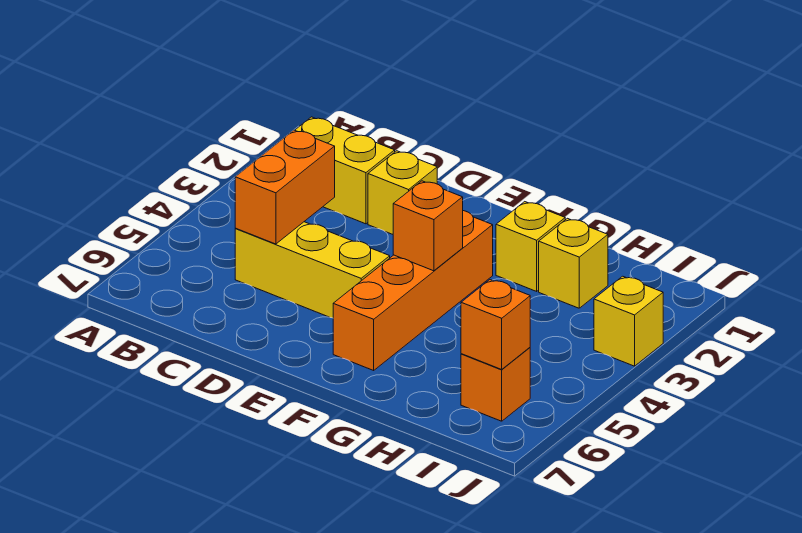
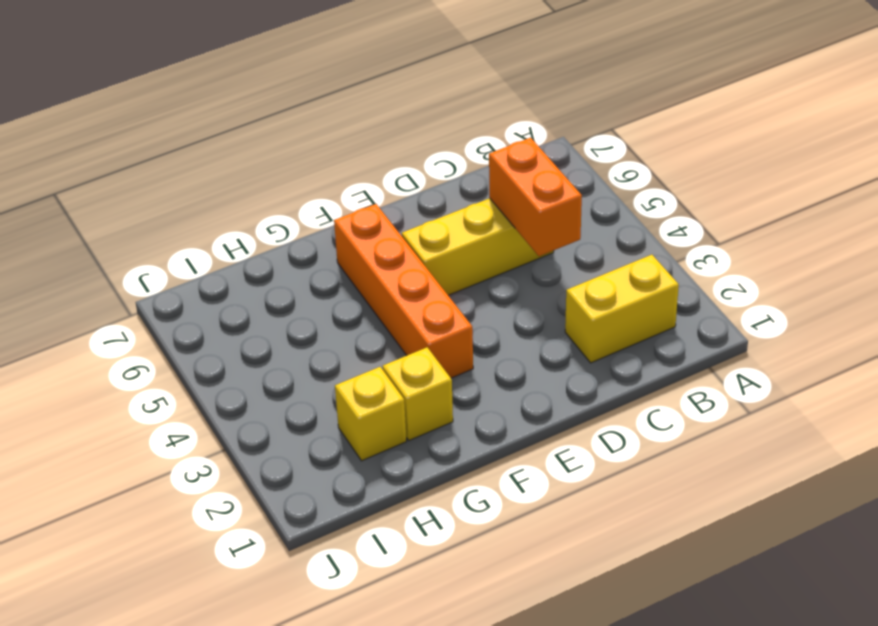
none -> yellow brick D2 level 1
none -> orange brick I6 level 1

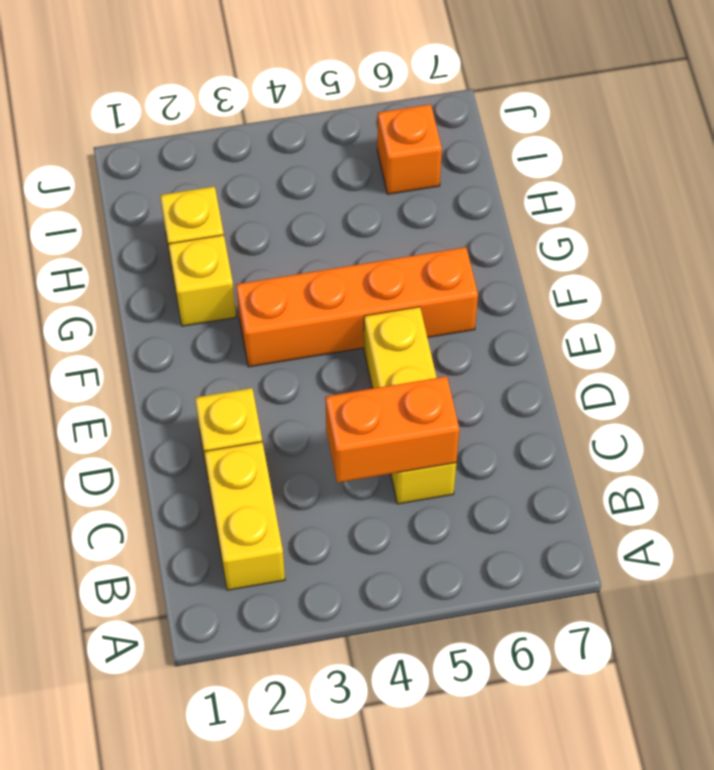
none -> yellow brick J3 level 1
none -> orange brick F4 level 2

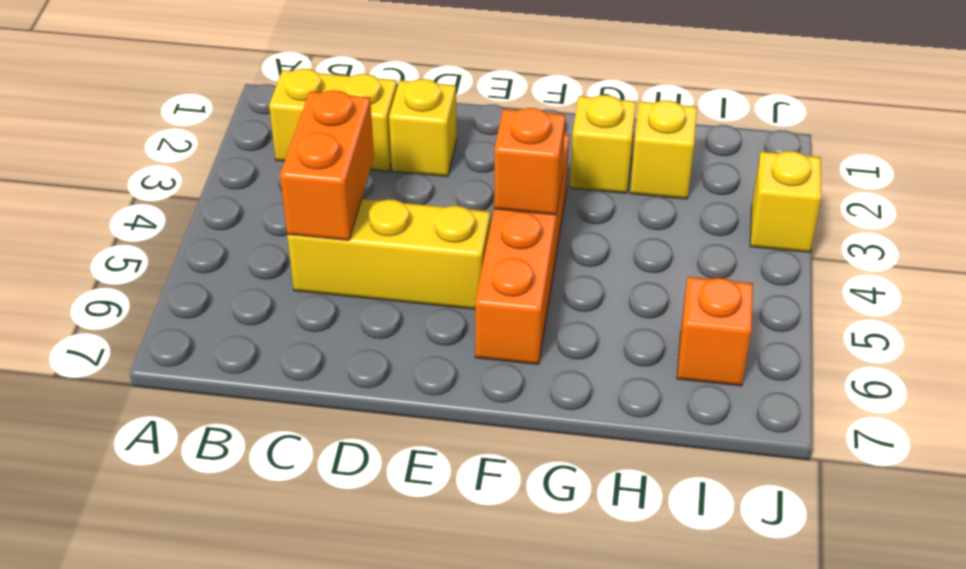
none -> orange brick I6 level 2

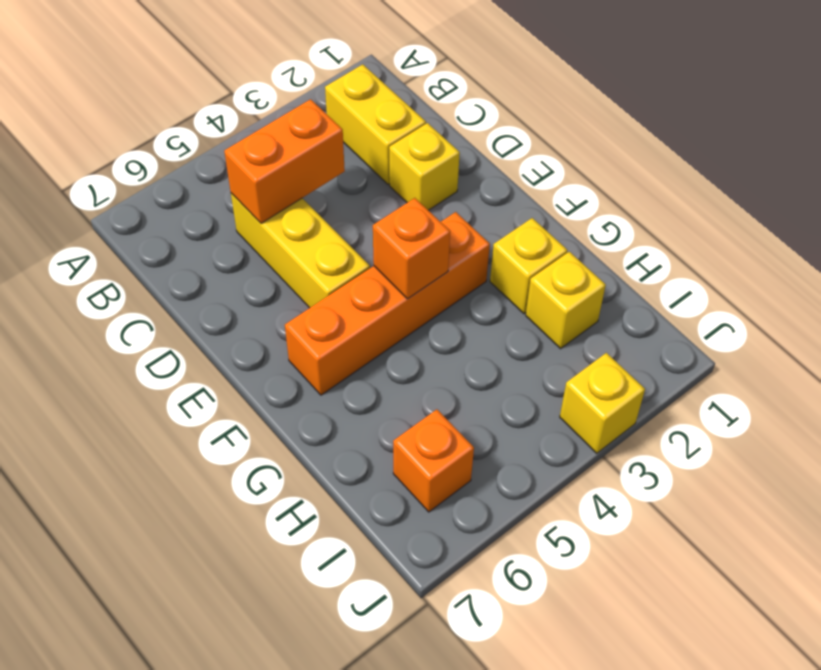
none -> orange brick I6 level 2

